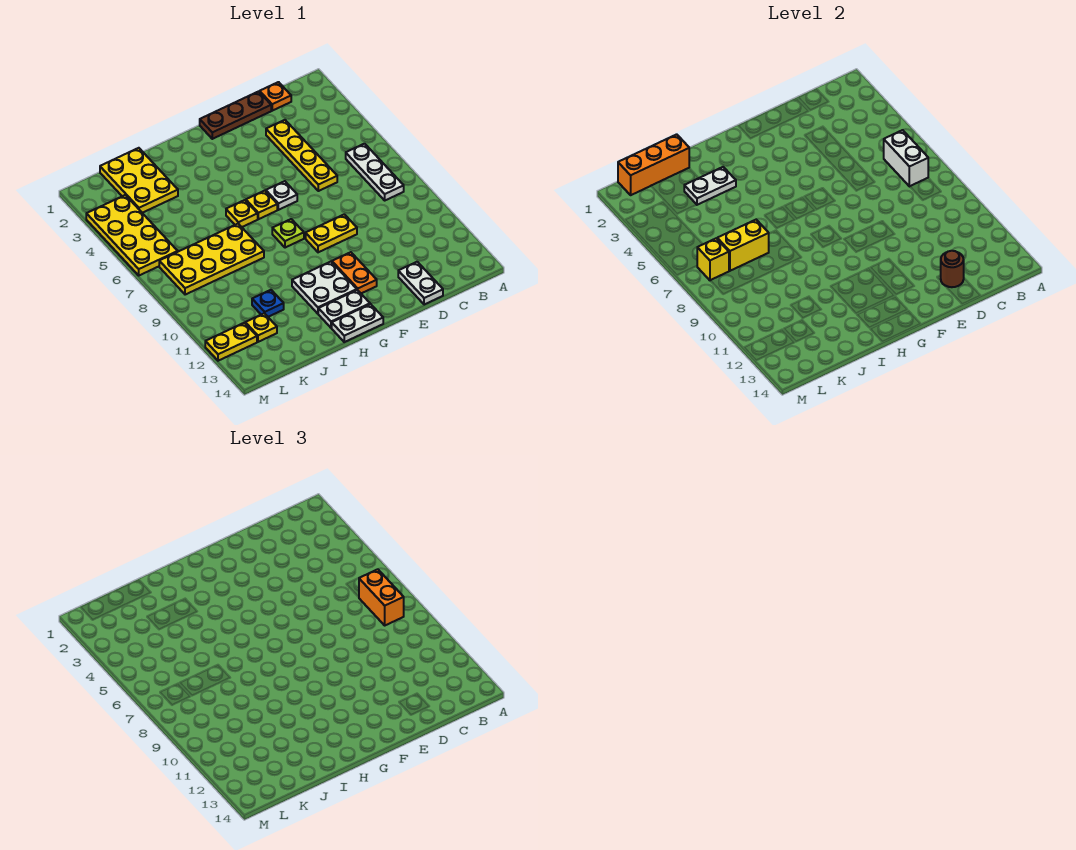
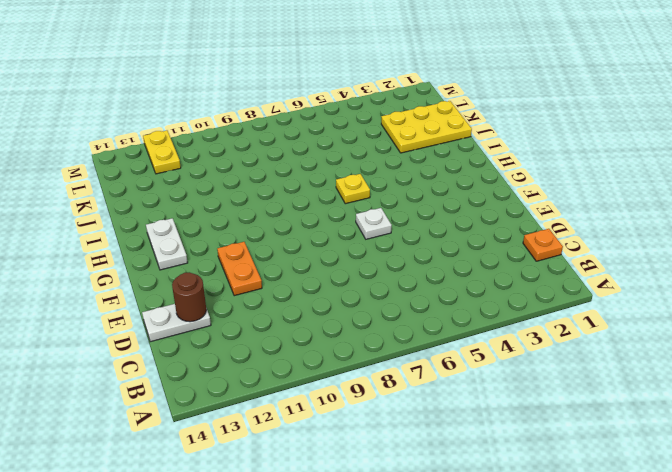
orange plate E11:F11 level 1 -> orange plate F11:F12 level 1
none -> white plate B6:B8 level 1
none -> brown plate D1:F1 level 1
none -> yellow plate D3:D6 level 1

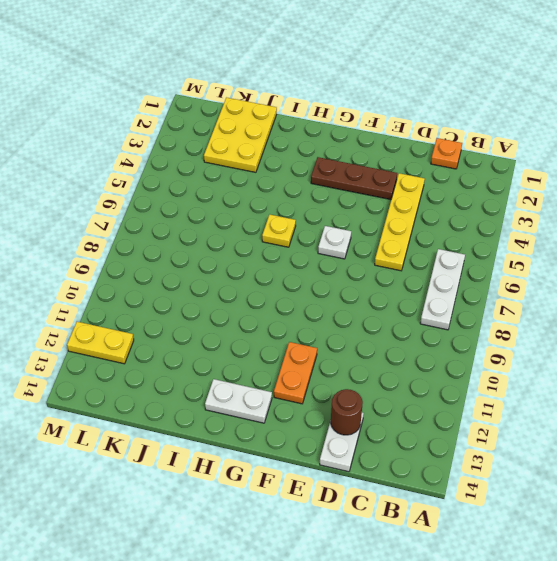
brown plate E3:G3 level 1 -> brown plate D1:F1 level 1
none -> yellow plate E9:F9 level 1
none -> yellow plate G6 level 1
none -> lime plate G8 level 1

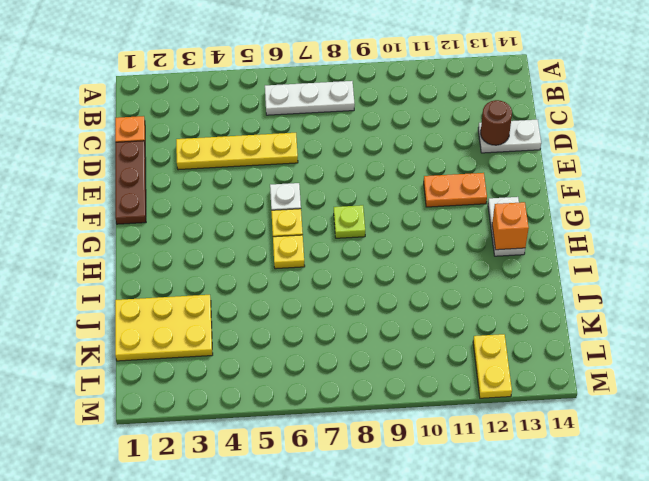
orange brick H13 level 2 -> none
none -> yellow plate E9:F9 level 1
none -> white plate G11:H12 level 1
none -> white plate G14:H14 level 1

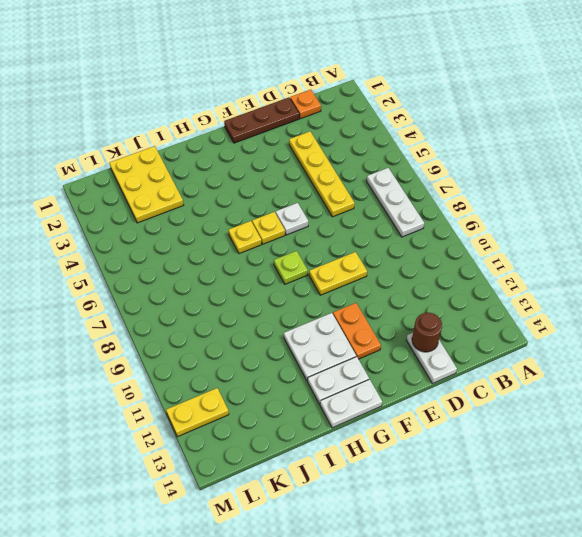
none -> yellow plate I7:L8 level 1
none -> blue plate J11 level 1
none -> yellow plate K12 level 1

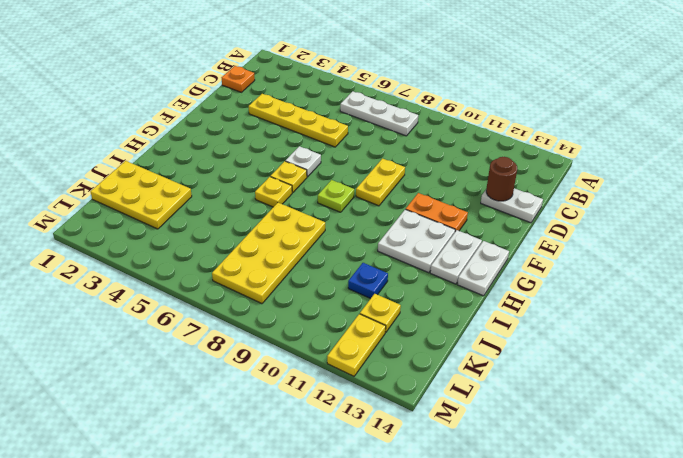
none -> brown plate D1:F1 level 1
none -> yellow plate L3:M6 level 1
none -> white brick B6:B7 level 2

